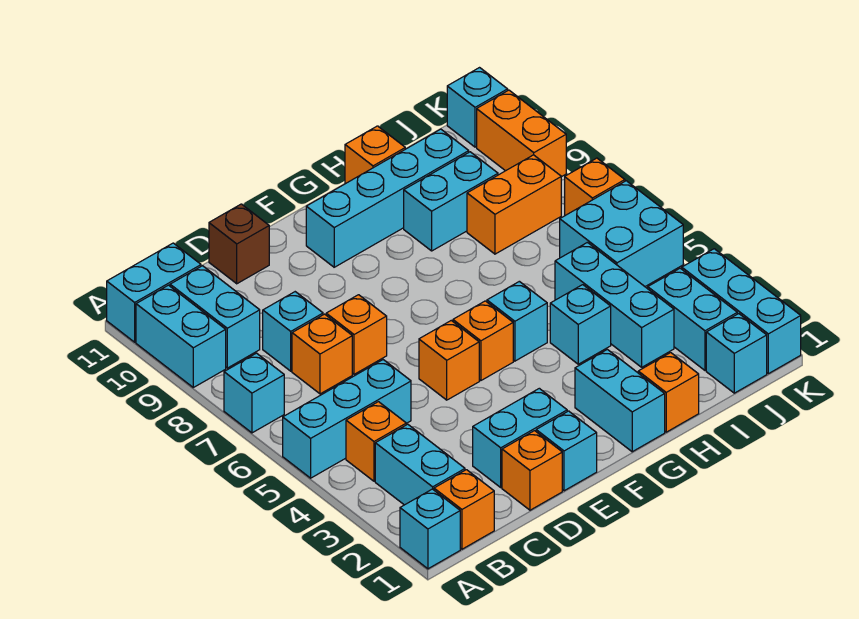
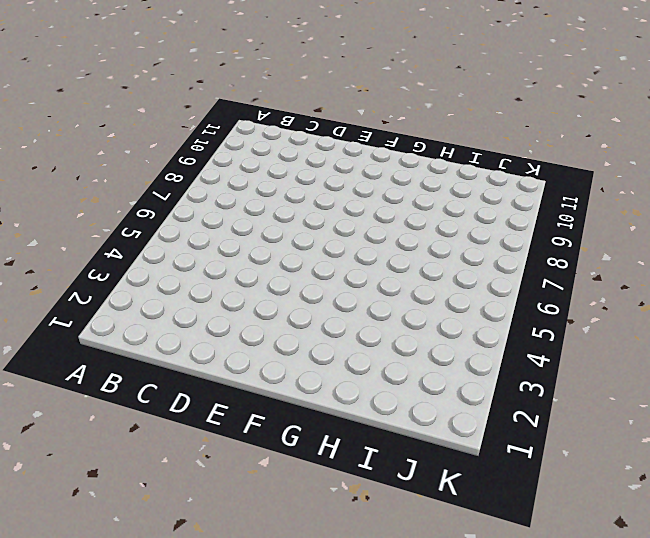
none -> cyan brick A1 level 1
none -> cyan brick A5:C5 level 1
none -> cyan brick A7 level 1
none -> cyan brick A9:A10 level 1

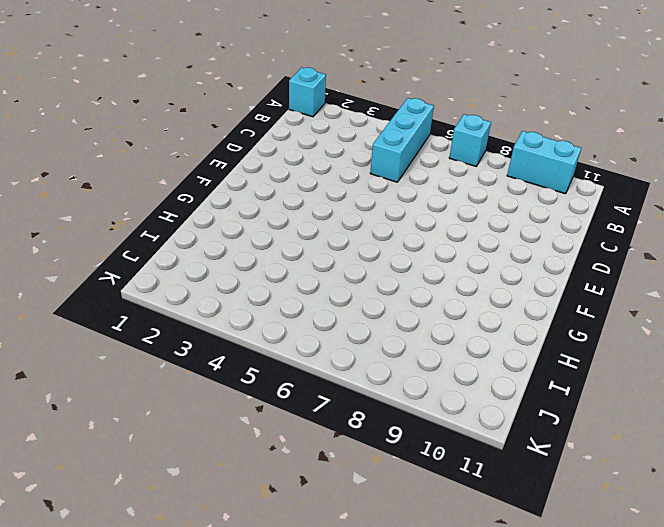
none -> cyan brick A11:B11 level 1
none -> orange brick B1 level 1
none -> cyan brick B2:B3 level 1
none -> orange brick B4 level 1

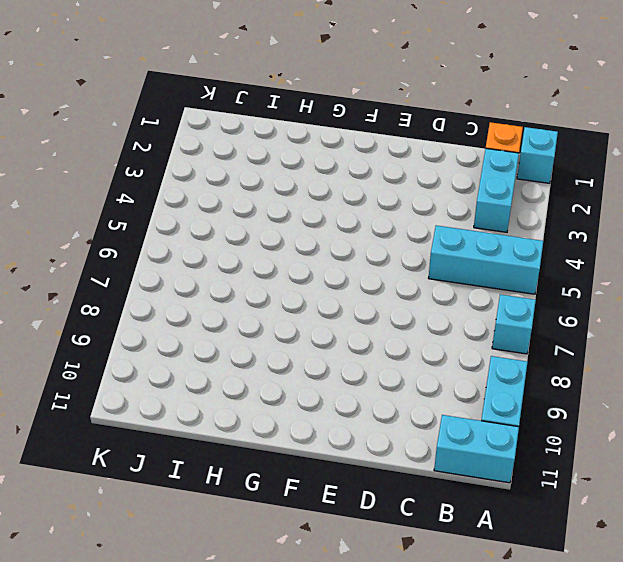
none -> orange brick B4 level 1
none -> cyan brick B9:B10 level 1
none -> orange brick C7 level 1
none -> cyan brick C8 level 1

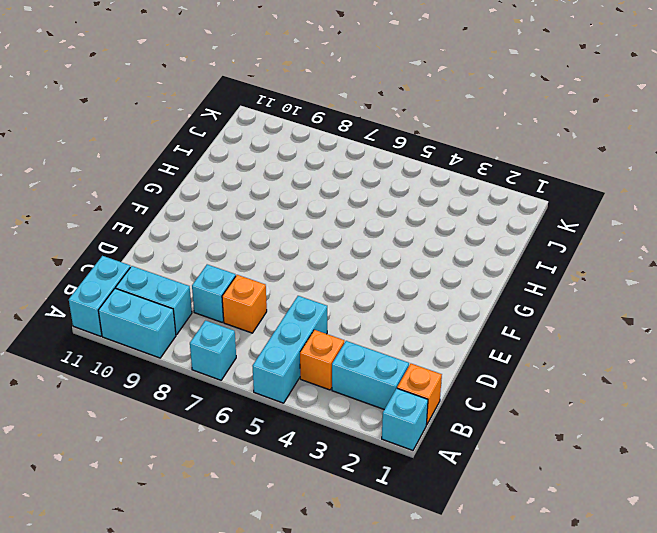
none -> orange brick D1 level 1
none -> cyan brick D2:E2 level 1
none -> orange brick D7 level 1
none -> brown brick D11 level 1

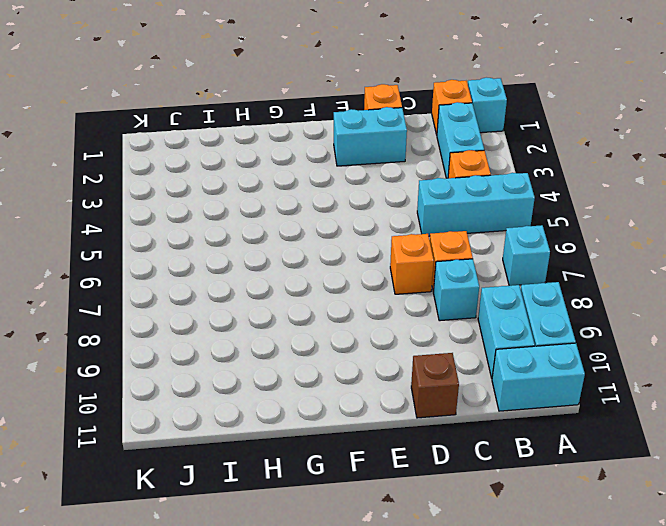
none -> cyan brick E1 level 1
none -> orange brick E5 level 1
none -> orange brick F5 level 1
none -> cyan brick F10:I10 level 1

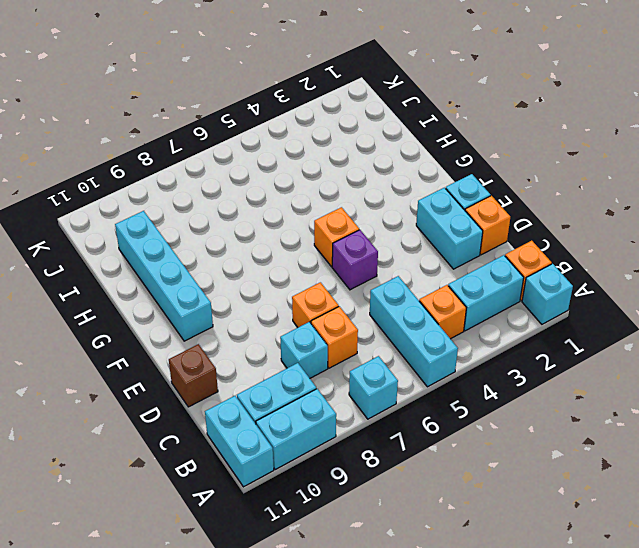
purple brick E5 level 1 -> orange brick E5 level 1
none -> cyan brick G1:G2 level 1
none -> cyan brick G5 level 1
none -> orange brick H1 level 1
none -> cyan brick H4 level 1

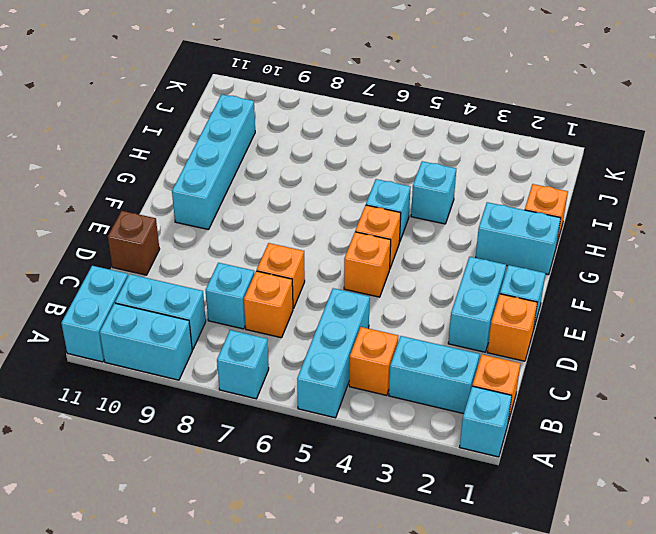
none -> cyan brick H9:I9 level 1
none -> orange brick H11 level 1
none -> cyan brick I3:I5 level 1
none -> orange brick I8:J8 level 1

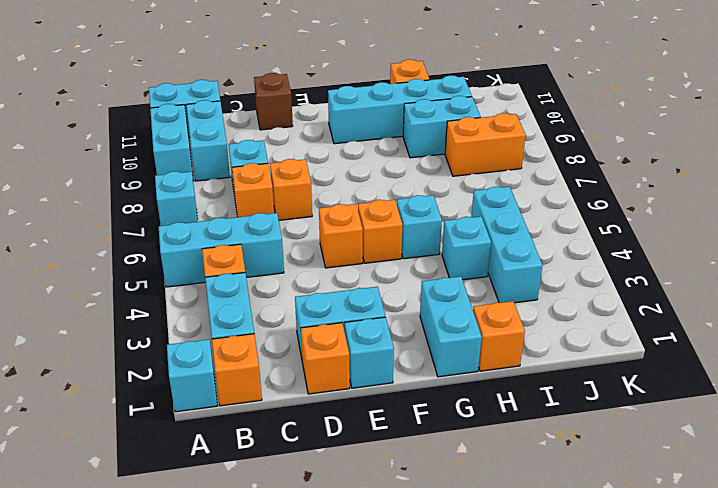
none -> cyan brick J1 level 1
none -> cyan brick J2:J3 level 1
none -> cyan brick J5:K6 level 1
none -> cyan brick K1:K3 level 1

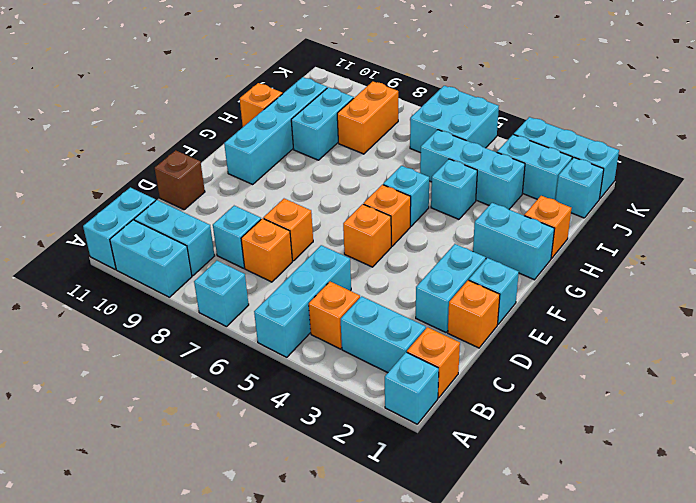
none -> orange brick K7 level 1
none -> orange brick K9:K10 level 1
none -> cyan brick K11 level 1

